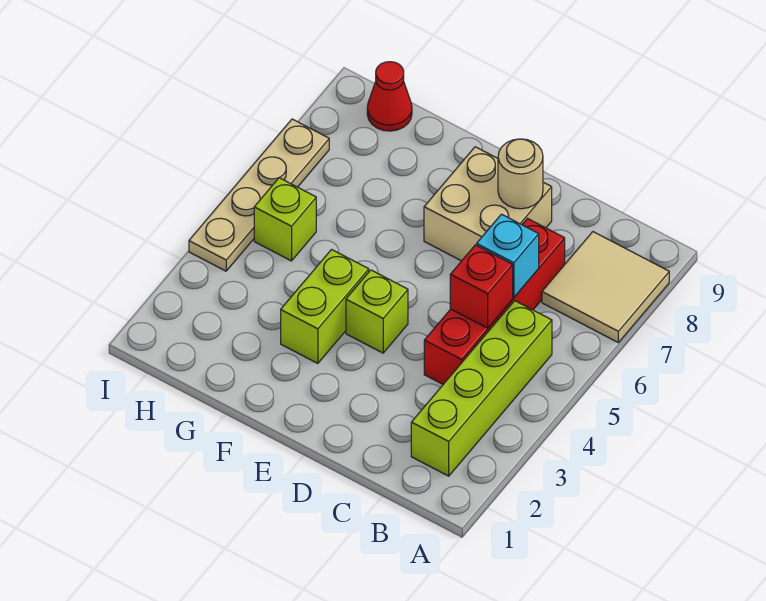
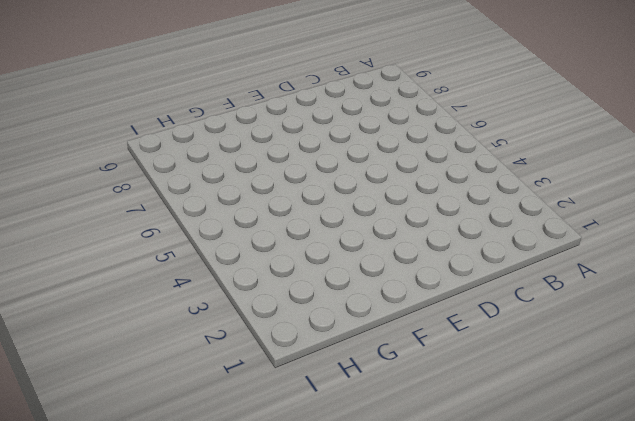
none -> tan tile A7:B8 level 1
none -> lime brick B2:B5 level 1
none -> red brick C4:C7 level 1

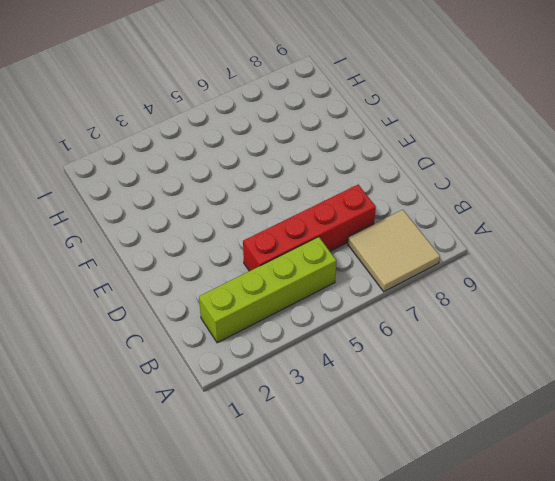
none -> tan brick D7:E8 level 1
none -> lime brick E4 level 1
none -> lime brick F3:F4 level 1

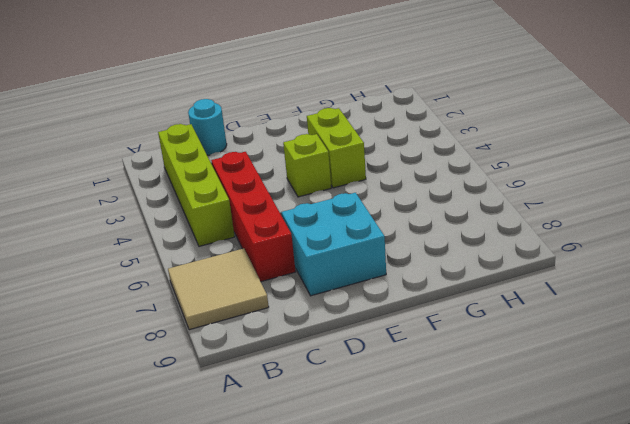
cyan round brick C1 level 1 -> none
cyan brick D7:E8 level 1 -> tan brick D7:E8 level 1
none -> lime brick H5 level 1
none -> red cone H9 level 1
none -> tan plate I4:I7 level 1

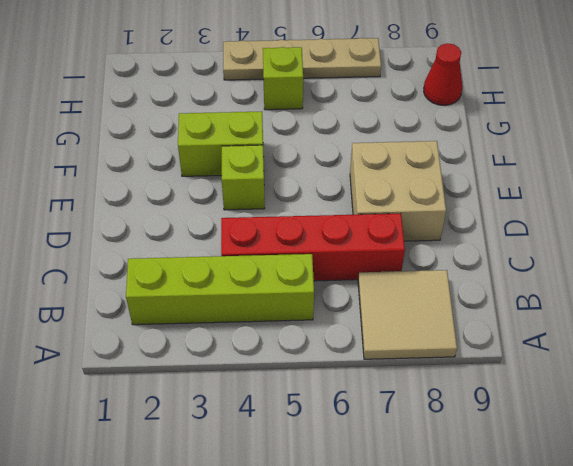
none -> red brick C5 level 2
none -> cyan brick C6 level 2
none -> tan round brick D8 level 2

